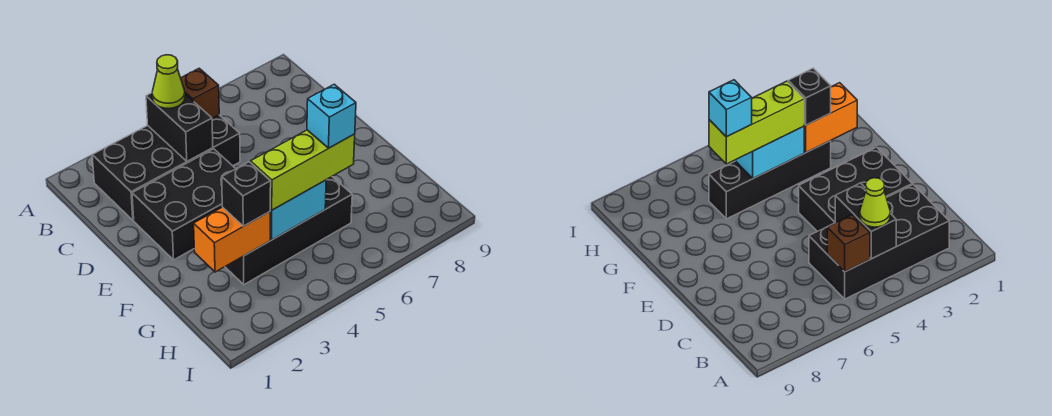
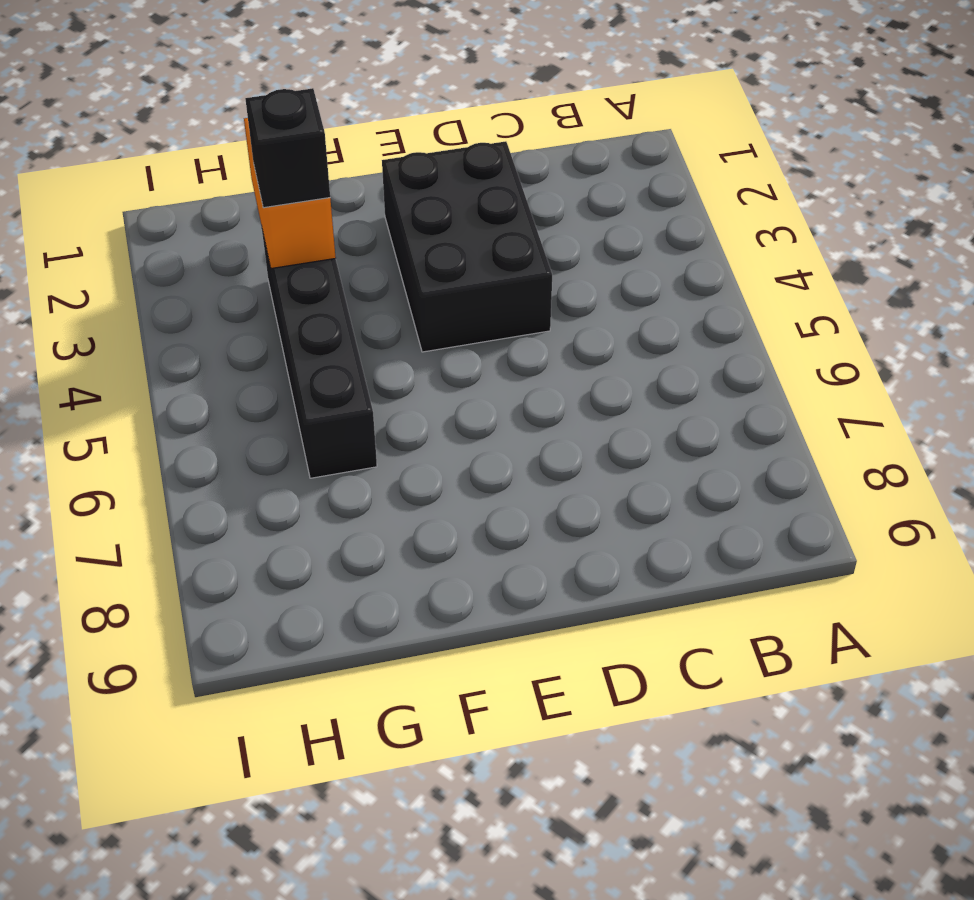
none -> black brick B2:C5 level 1
none -> black brick B4:C4 level 2

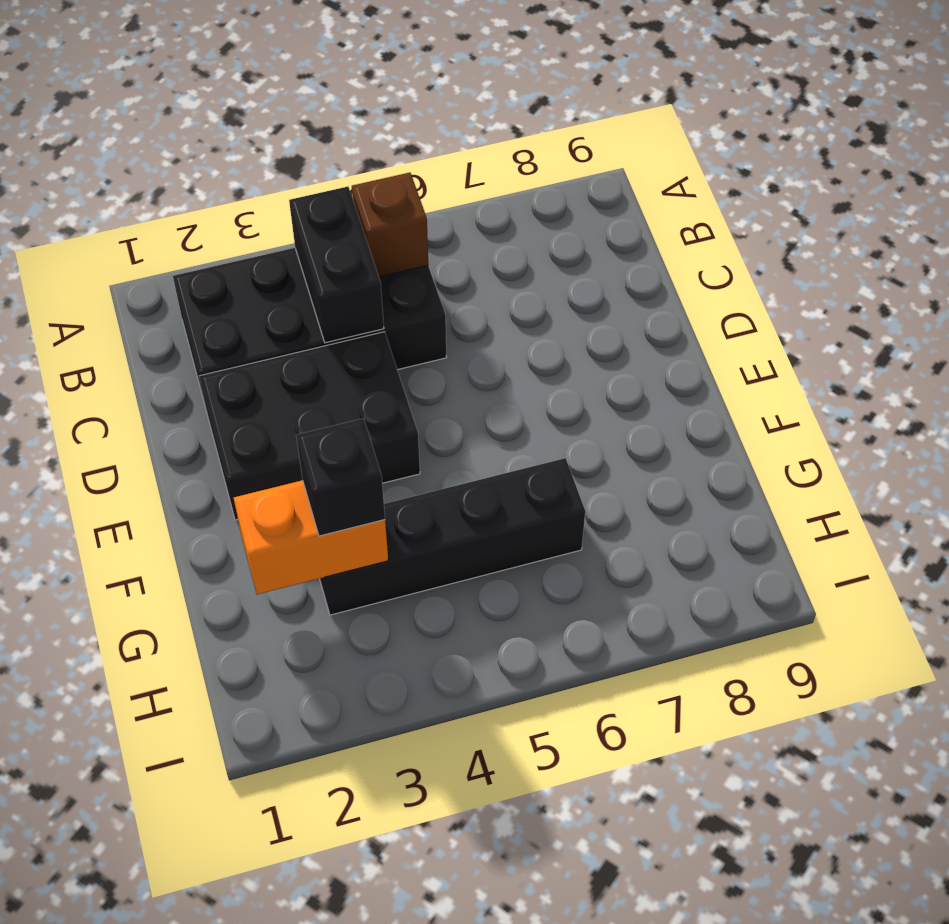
none -> cyan brick G4:G5 level 2
none -> lime cone B4 level 3

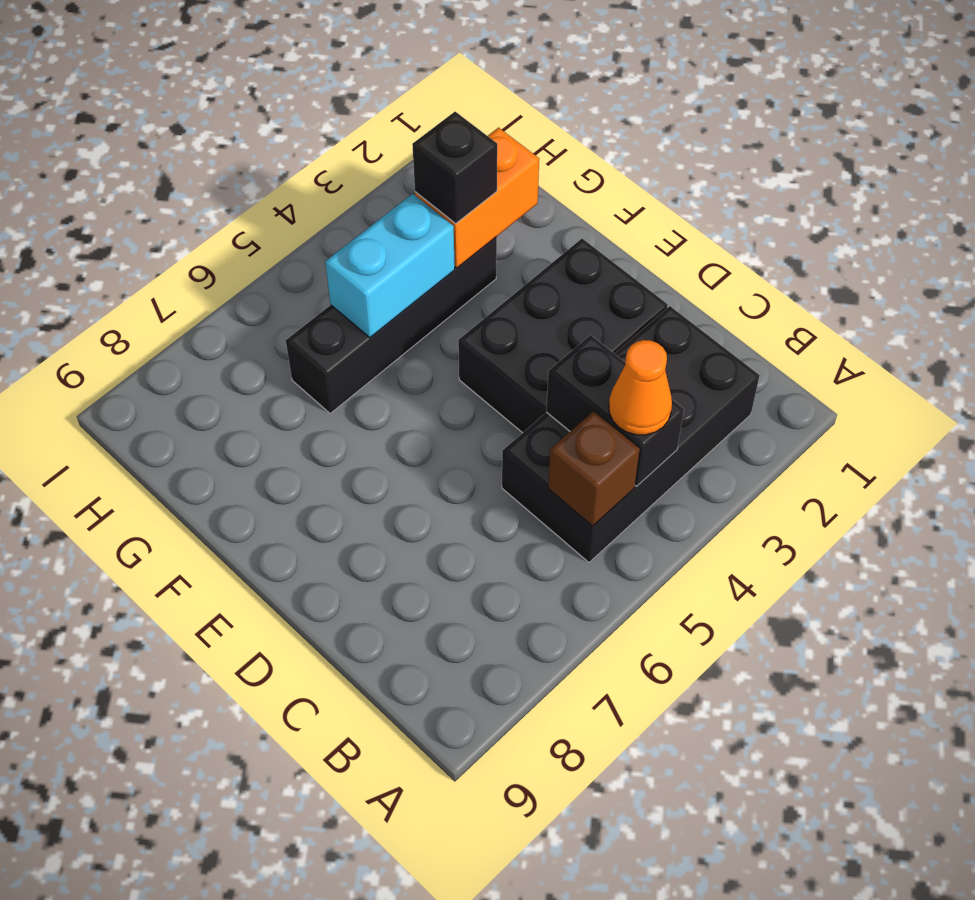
orange cone B4 level 3 -> lime cone B4 level 3
none -> lime brick G4:G6 level 3
none -> cyan brick G6 level 4

